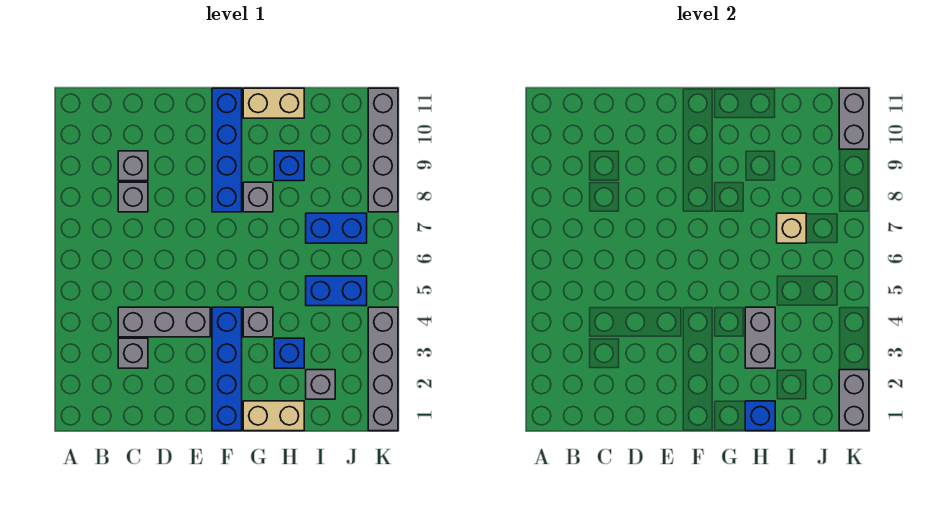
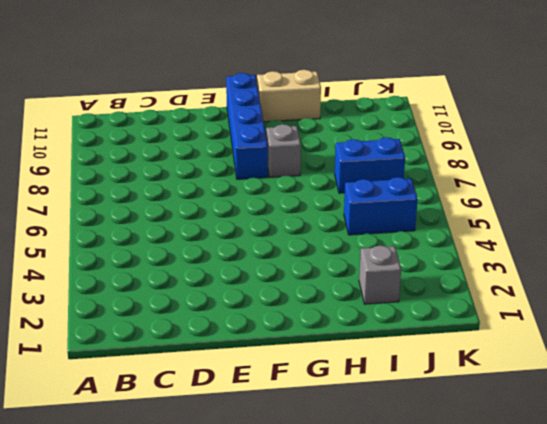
none -> grey brick C3 level 1
none -> grey brick C4:E4 level 1
none -> grey brick C8 level 1

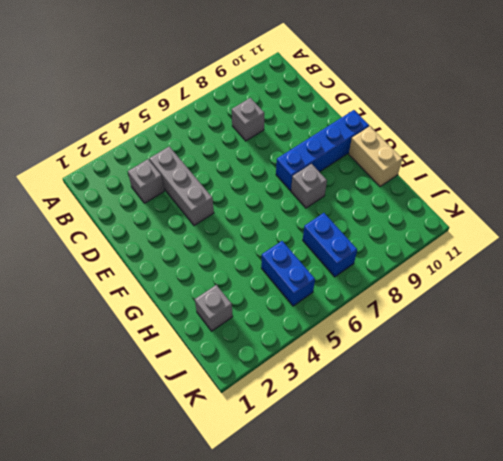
none -> grey brick C9 level 1
none -> blue brick F1:F4 level 1
none -> tan brick G1:H1 level 1

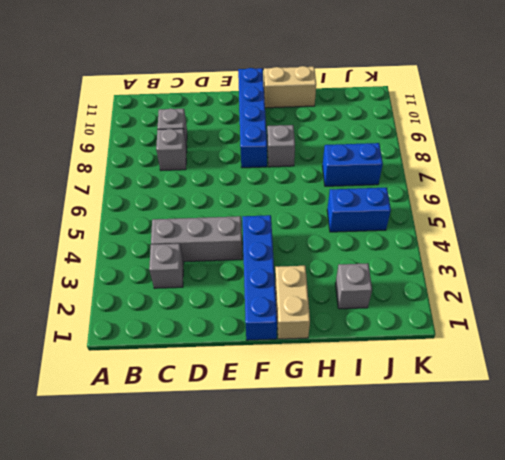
tan brick G1:G2 level 1 -> tan brick G1:H1 level 1
none -> grey brick G4 level 1
none -> blue brick H3 level 1
none -> blue brick H9 level 1

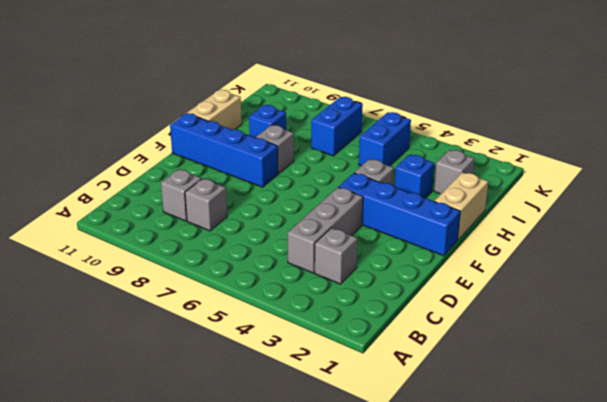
none -> grey brick K1:K4 level 1
none -> grey brick K8:K11 level 1
none -> blue brick H1 level 2

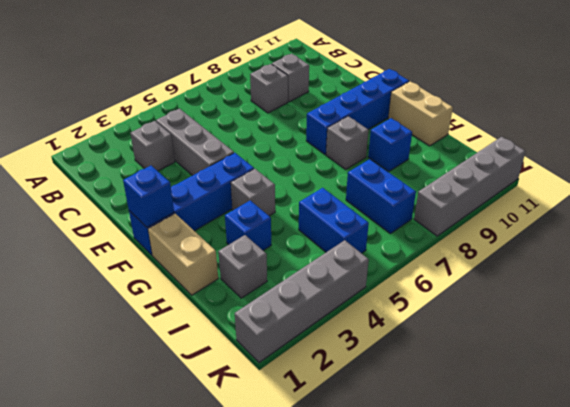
blue brick F1 level 2 -> blue brick H1 level 2
none -> grey brick H3:H4 level 2
none -> tan brick I7 level 2
none -> grey brick K1:K2 level 2

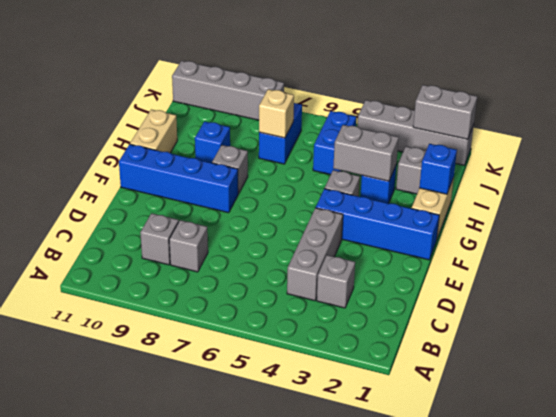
none -> grey brick K10:K11 level 2

